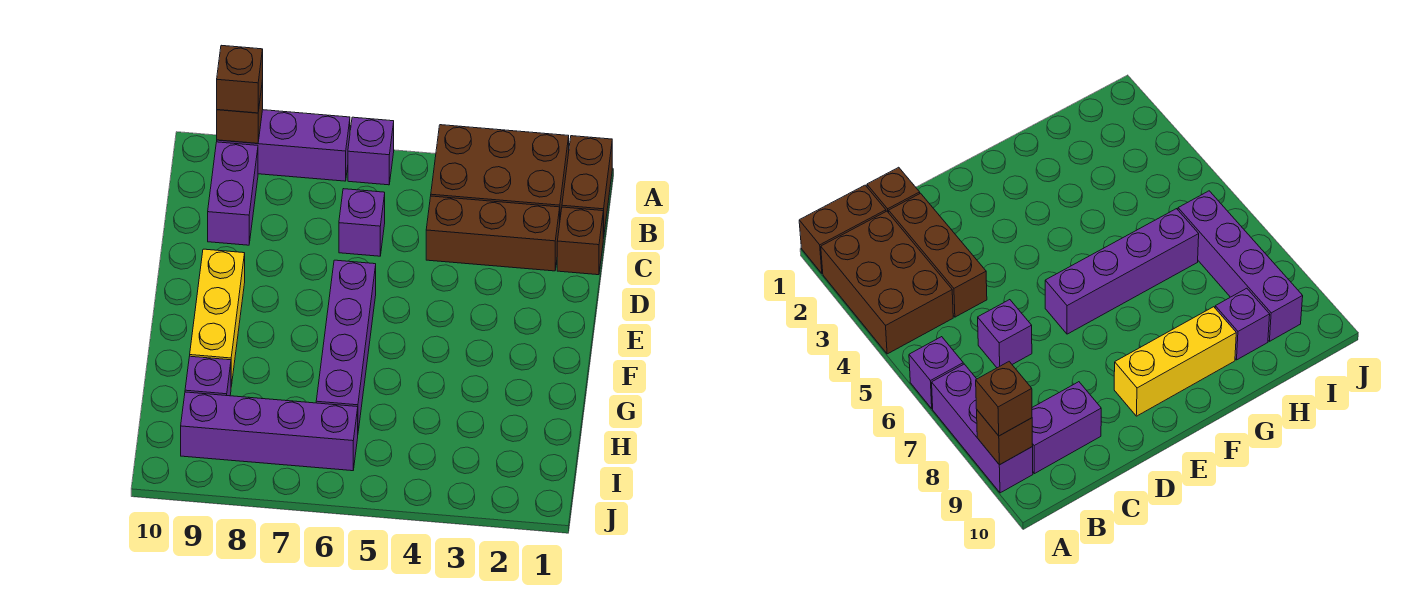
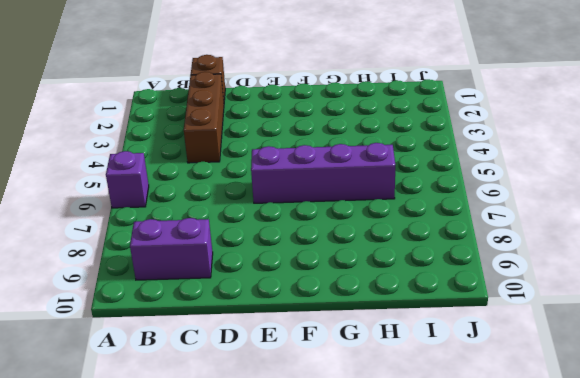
none -> brown brick A1:B1 level 1
none -> brown brick A2:B4 level 1
none -> purple brick A7:A9 level 1

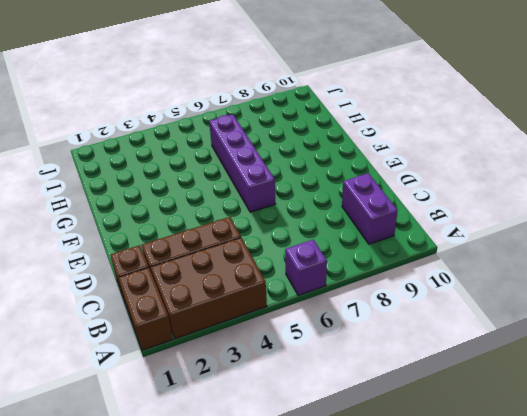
none -> purple brick A7:A9 level 1
none -> purple brick C6 level 1
none -> yellow brick E9:G9 level 1

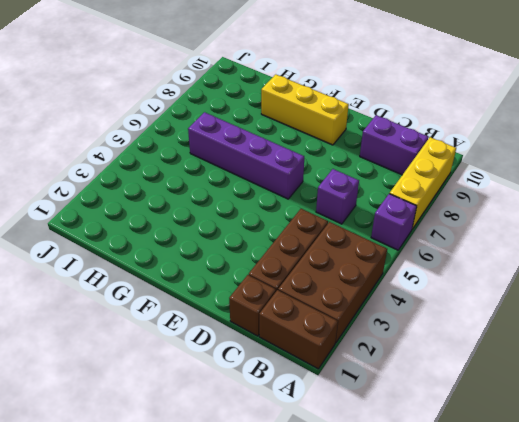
yellow brick A7:A9 level 1 -> purple brick A7:A9 level 1
none -> purple brick H9 level 1
none -> purple brick I6:I9 level 1
none -> brown brick A9 level 2

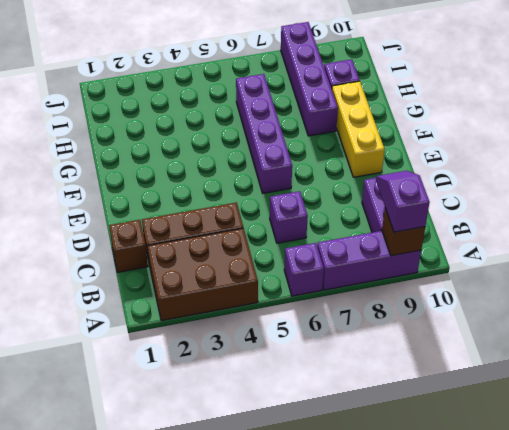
purple slope A9:B9 level 3 top A -> brown brick A9 level 3
purple brick G8:J8 level 1 -> purple brick I6:I9 level 1
none -> brown brick A1:B1 level 1

